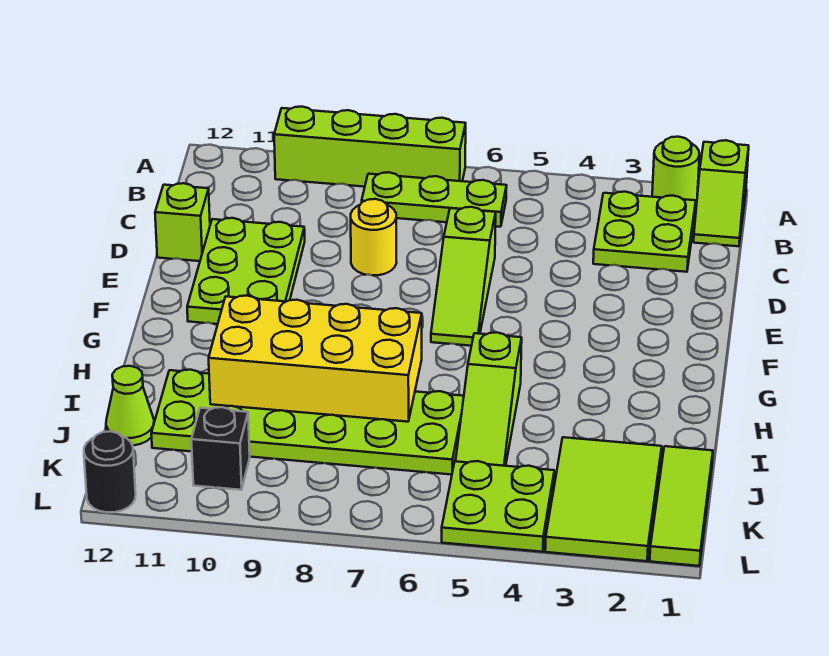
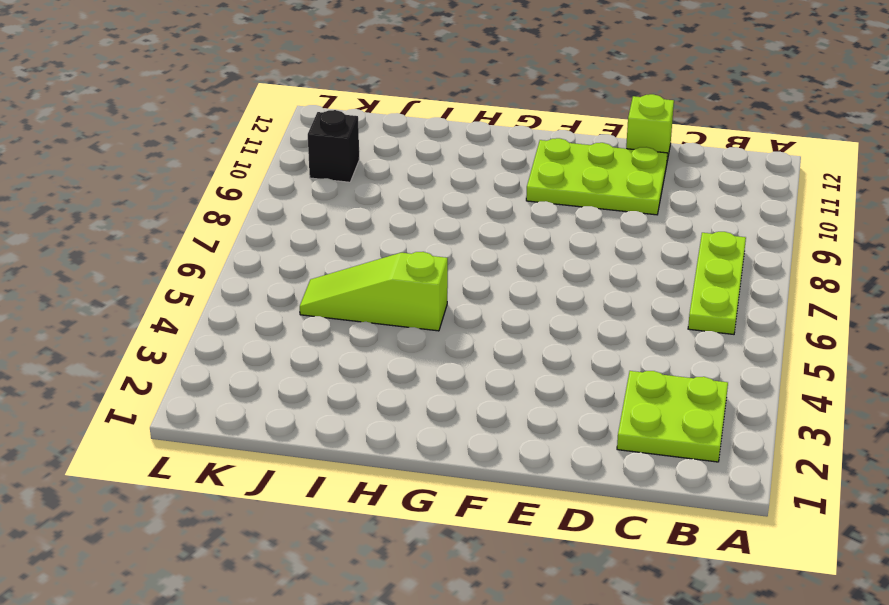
none -> lime slope A1:B1 level 1 top A
none -> lime round brick A2 level 1
none -> lime brick A7:A10 level 1

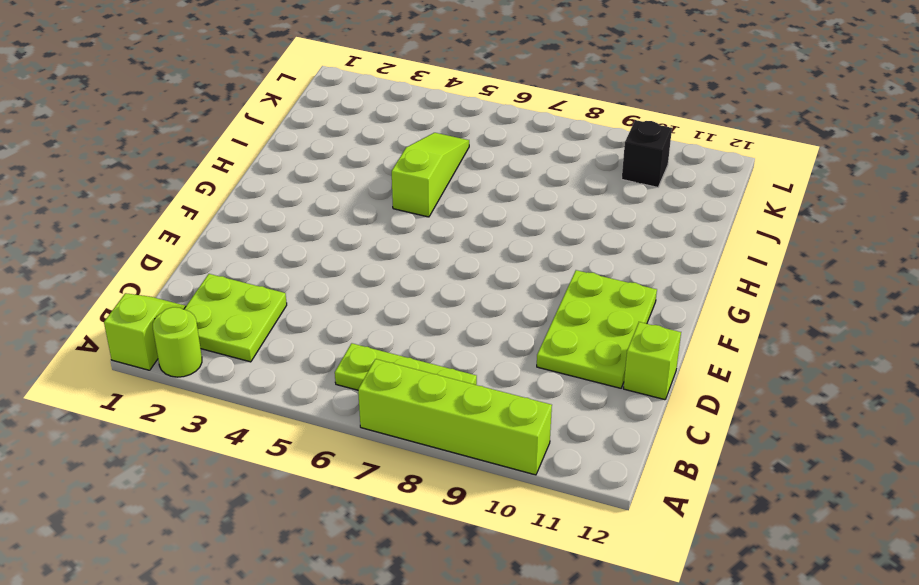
none -> lime slope D6:F6 level 1 top D
none -> yellow round brick D8 level 1
none -> lime plate I6:J11 level 1

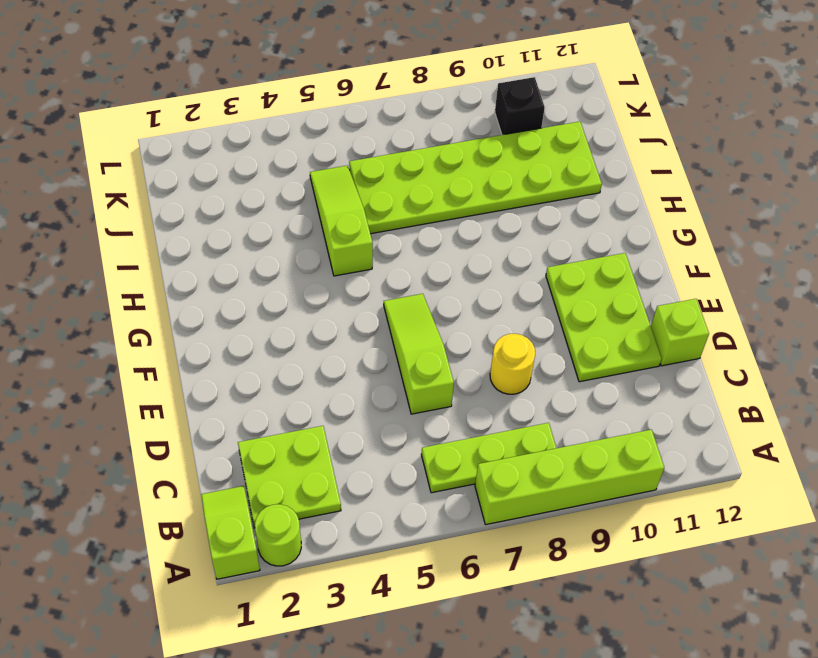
none -> lime tile J1:L1 level 1
none -> lime tile J2:L3 level 1
none -> lime cone J12 level 1

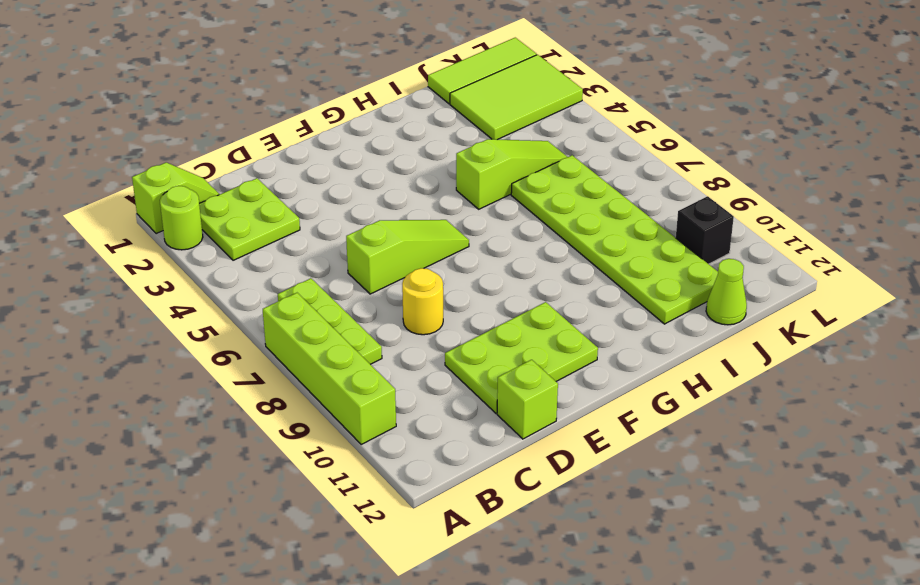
none -> lime plate K4:L5 level 1
none -> black round brick L12 level 1
none -> yellow brick H7:I10 level 2

